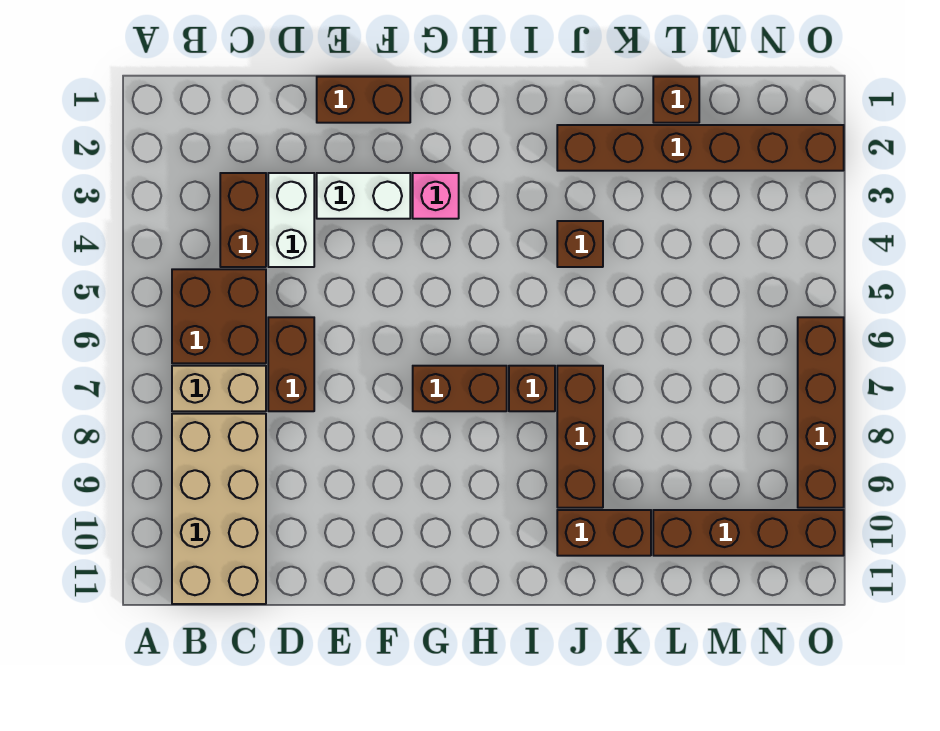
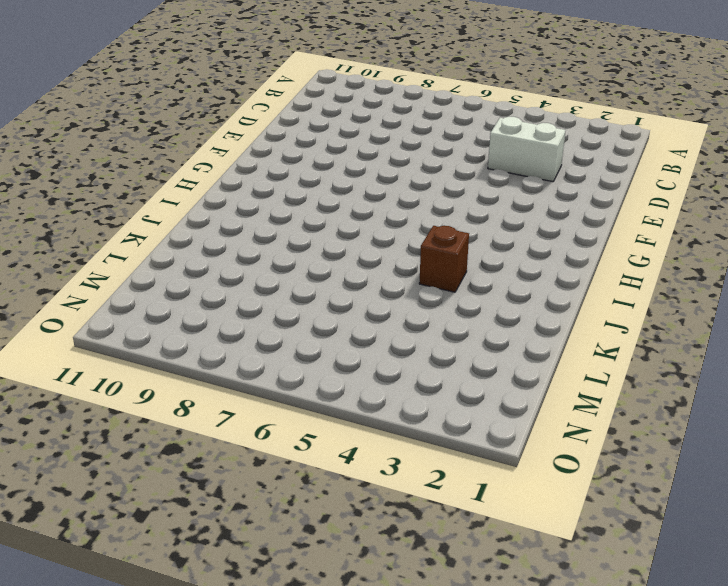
none -> brown brick B5:C6 level 1
none -> tan brick B7:C7 level 1
none -> tan brick B8:C11 level 1

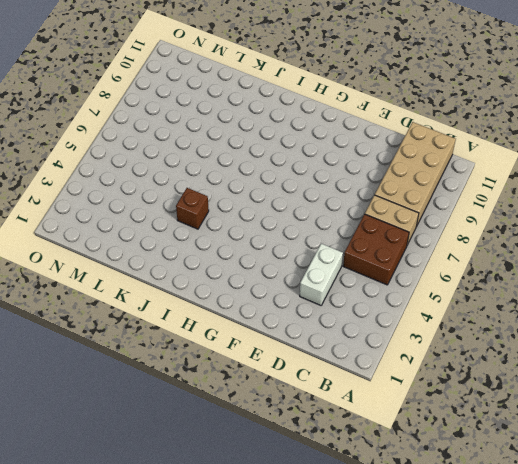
none -> brown brick C3:C4 level 1
none -> brown brick D6:D7 level 1
none -> brown brick E1:F1 level 1

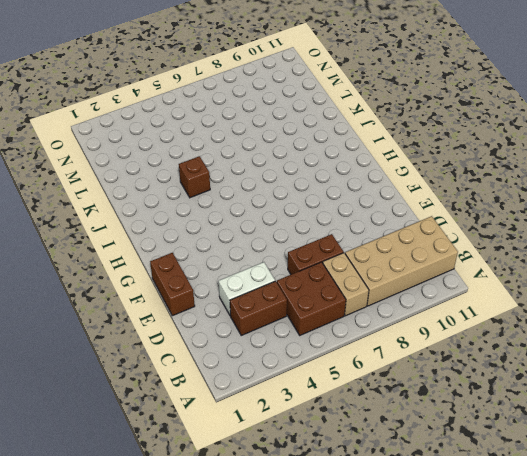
none -> white brick E3:F3 level 1
none -> pink brick G3 level 1
none -> brown brick G7:H7 level 1

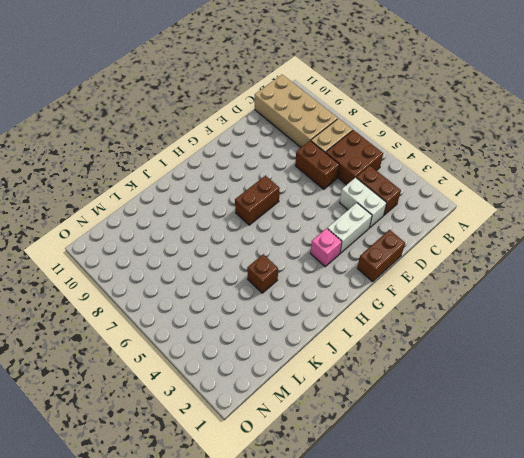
none -> brown brick I7 level 1
none -> brown brick J2:O2 level 1
none -> brown brick J7:J9 level 1

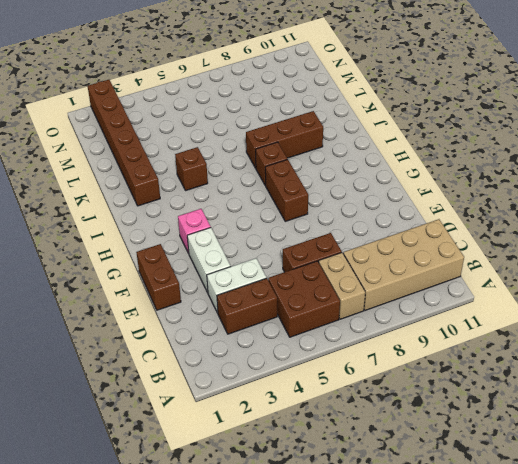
none -> brown brick J10:K10 level 1
none -> brown brick L1 level 1
none -> brown brick L10:O10 level 1

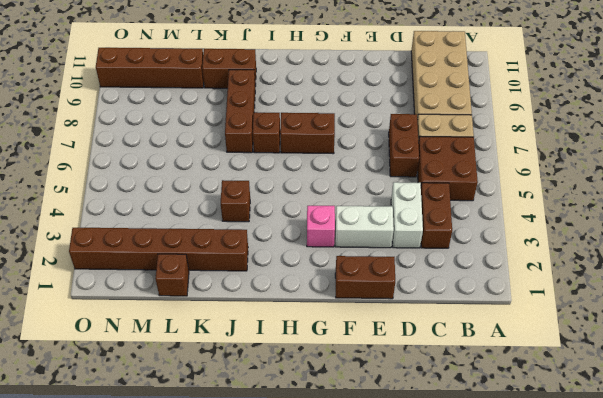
none -> brown brick O6:O9 level 1

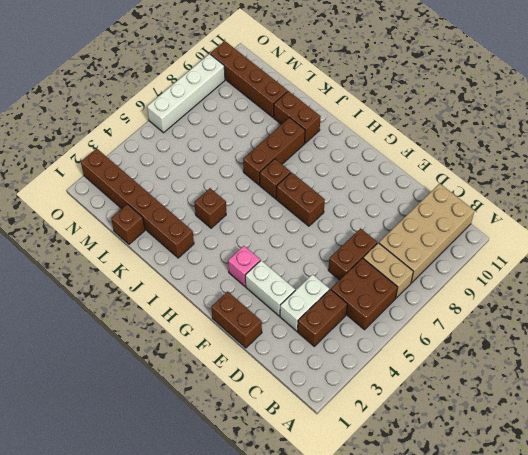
white brick O6:O9 level 1 -> brown brick O6:O9 level 1

